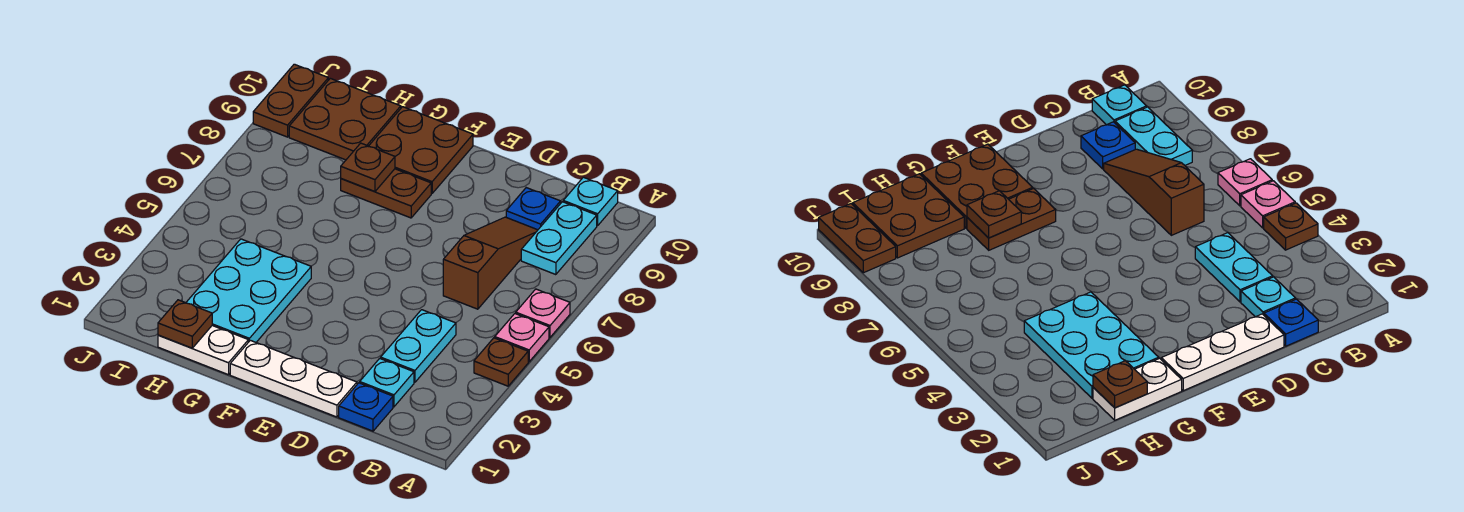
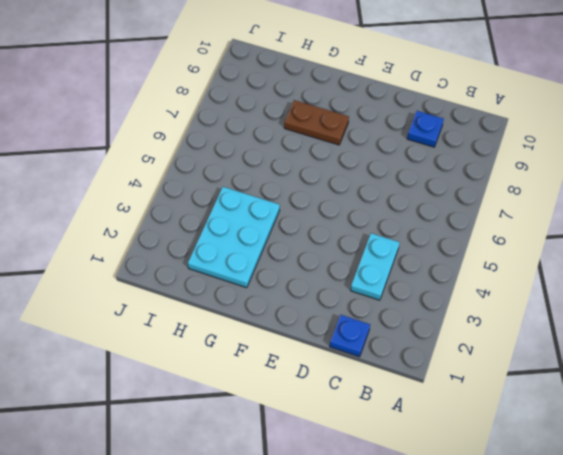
none -> brown plate A4 level 1
none -> pink plate A5 level 1
none -> pink plate A6 level 1

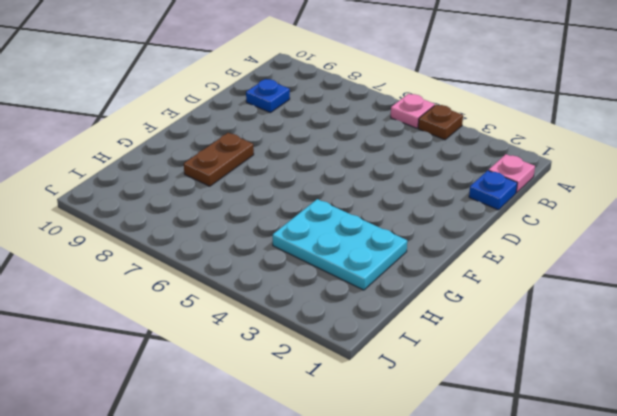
pink plate B1 level 1 -> pink plate A6 level 1
none -> cyan plate B8:B9 level 1
none -> cyan plate B10 level 1
none -> cyan plate C2 level 1

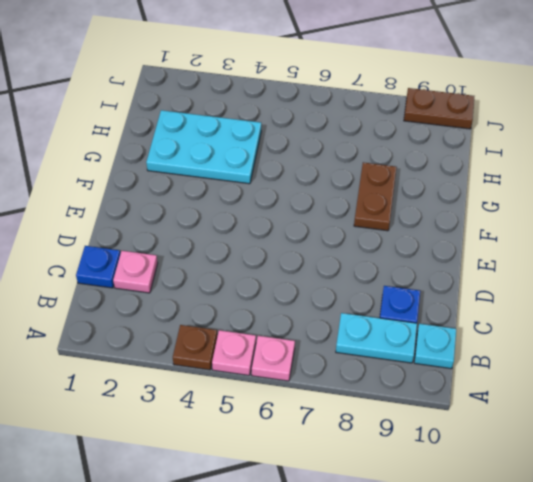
pink plate C2 level 1 -> cyan plate C2 level 1
none -> cyan plate C3:C4 level 1
none -> brown slope C6:C8 level 1 top 6
none -> white plate D1:F1 level 1

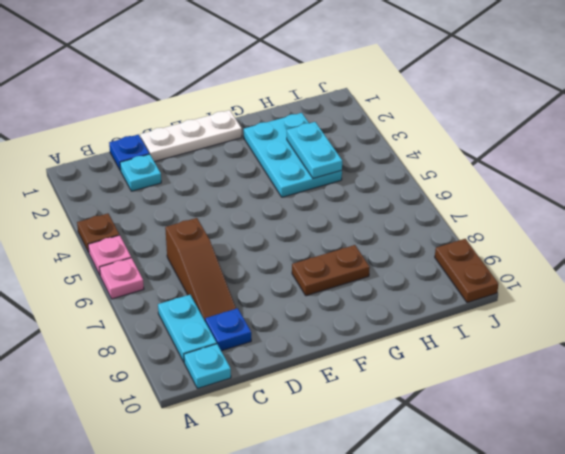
cyan plate H3:H4 level 2 -> cyan plate C3:C4 level 1
none -> brown plate F9:G10 level 1
none -> white plate G1:H1 level 1
none -> brown plate H9:I10 level 1

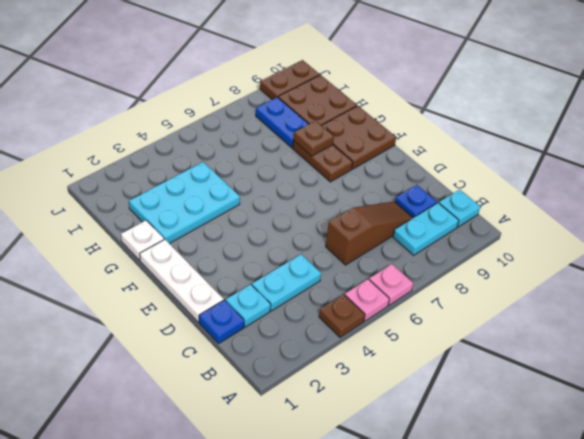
white plate G1 level 1 -> white plate G1:H1 level 1
blue plate H8:I8 level 1 -> none
none -> brown plate H1 level 2

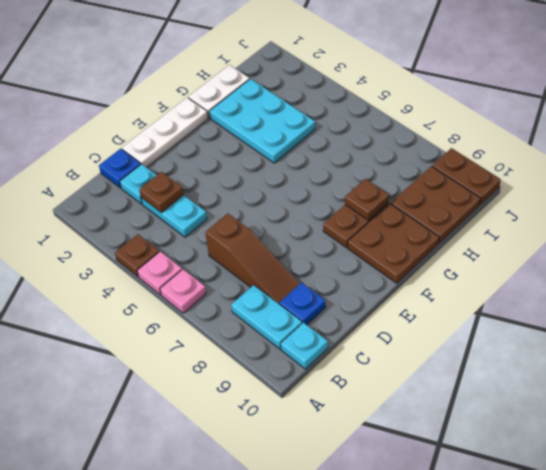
brown plate C3 level 2 -> brown plate H1 level 2

